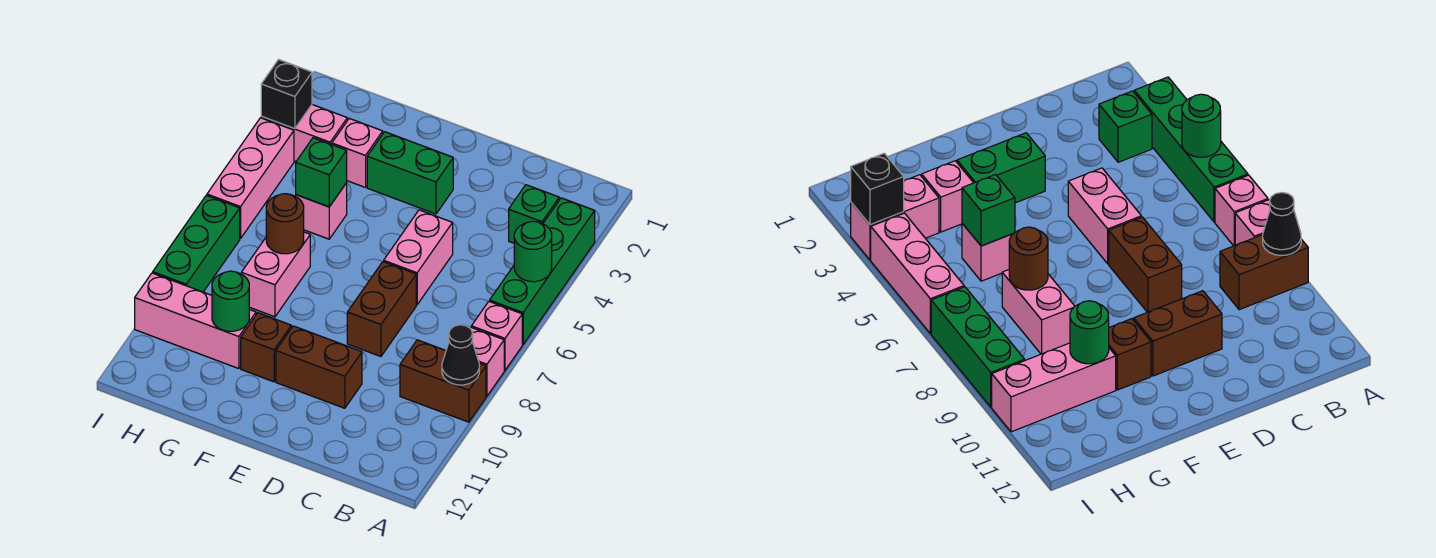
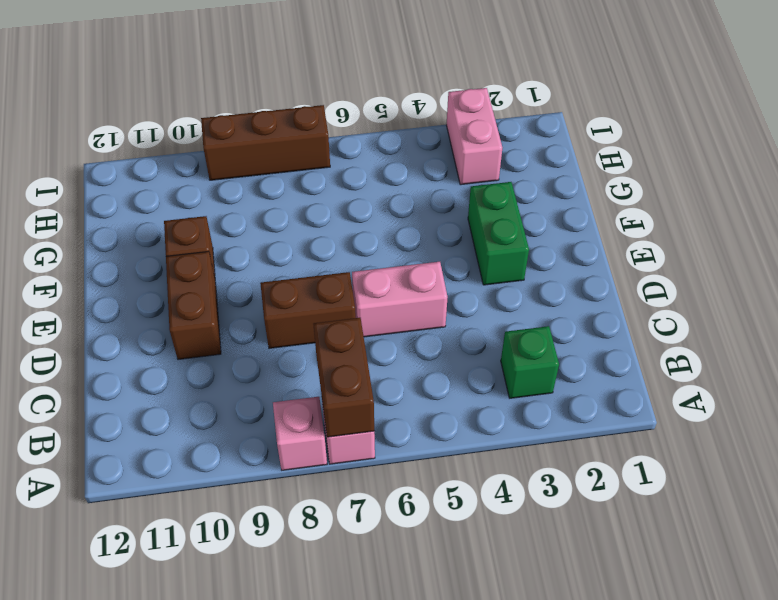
brown brick A7:B7 level 2 -> brown brick A9:B9 level 1
brown brick I7:I9 level 1 -> green brick I7:I9 level 1
none -> green brick A3:A6 level 1
none -> pink brick G3 level 1
none -> pink brick G5 level 1

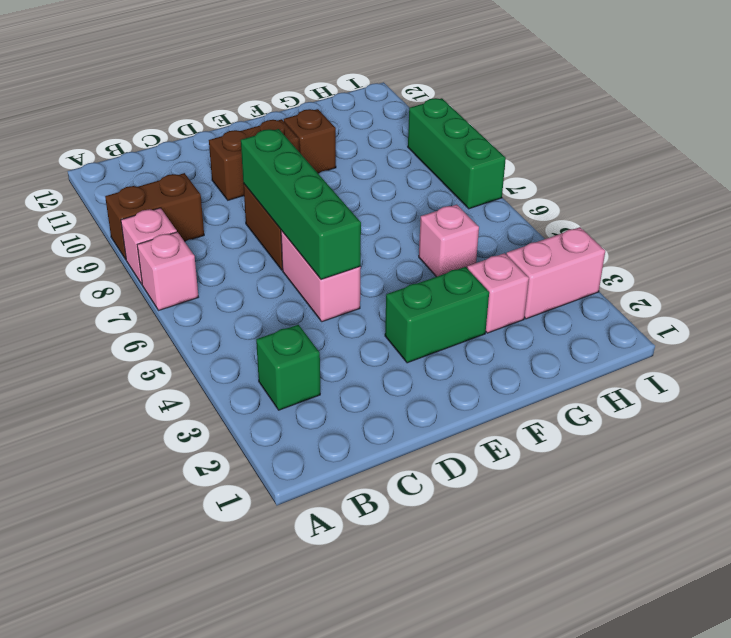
green brick D5:D8 level 2 -> green brick A3:A6 level 1
none -> pink brick G7:G8 level 1
none -> pink brick G10:I10 level 1
none -> pink brick I4:I6 level 1

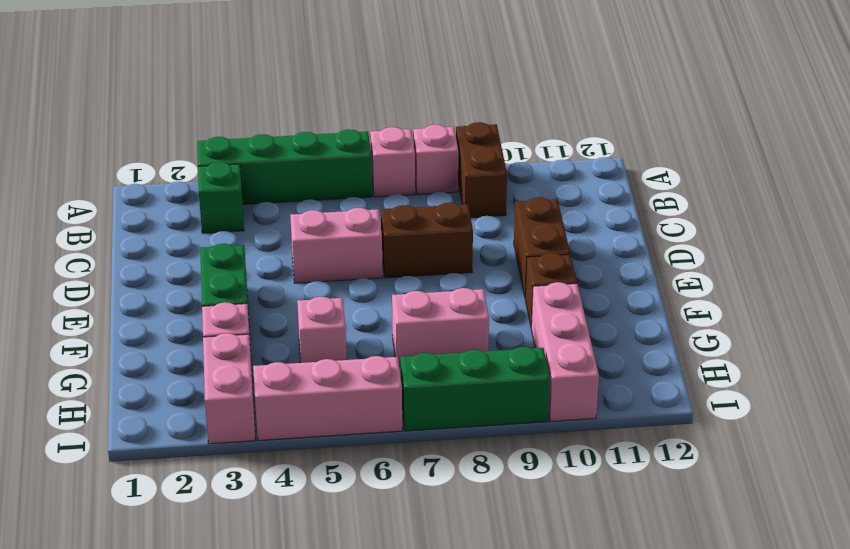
none -> green round brick A5 level 2
none -> black cone A9 level 2
none -> green brick G5 level 2

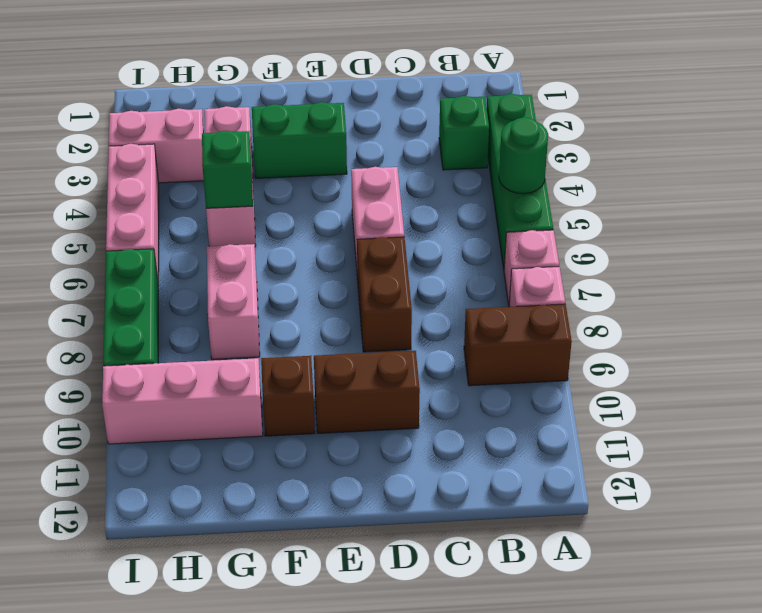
none -> black cone A9 level 2
none -> brown round brick G7 level 2
none -> green round brick G10 level 2

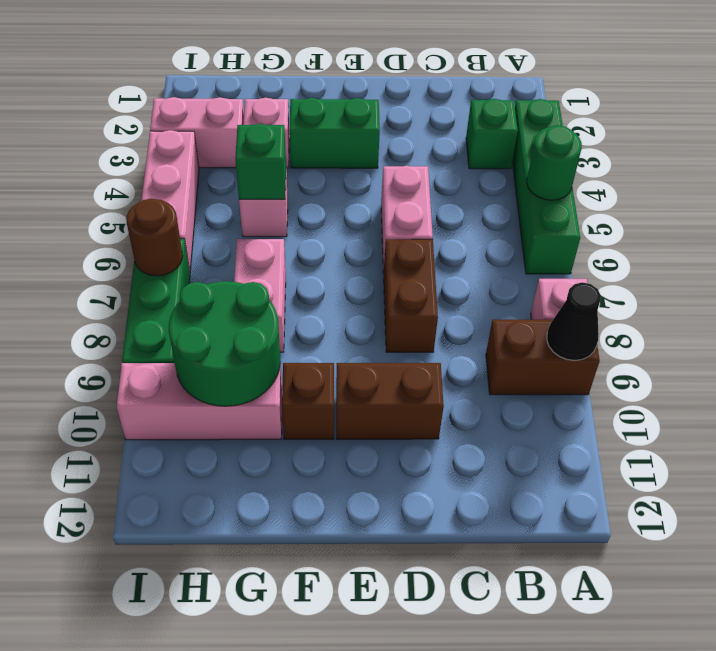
green round brick G9:H10 level 2 -> green round brick G10 level 2
brown round brick I7 level 2 -> brown round brick G7 level 2
none -> pink brick A7 level 1
none -> black brick I3 level 2

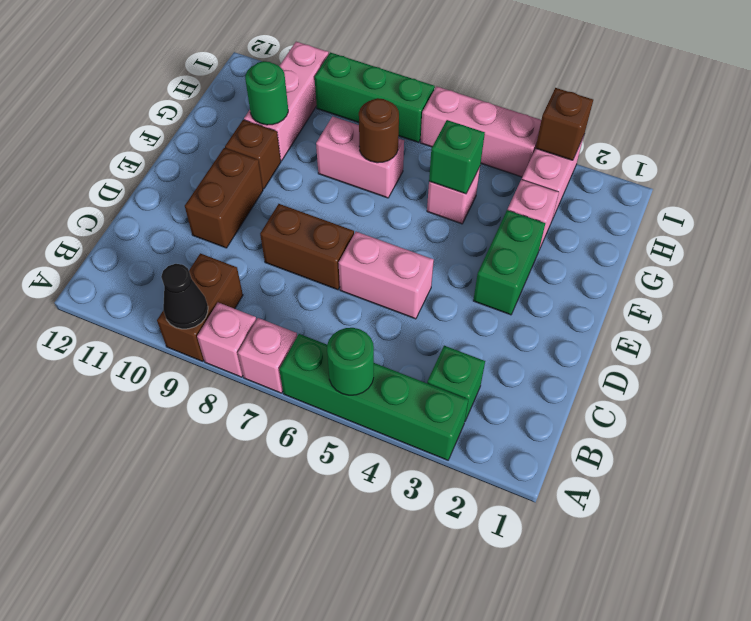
brown brick I3 level 2 -> black brick I3 level 2

